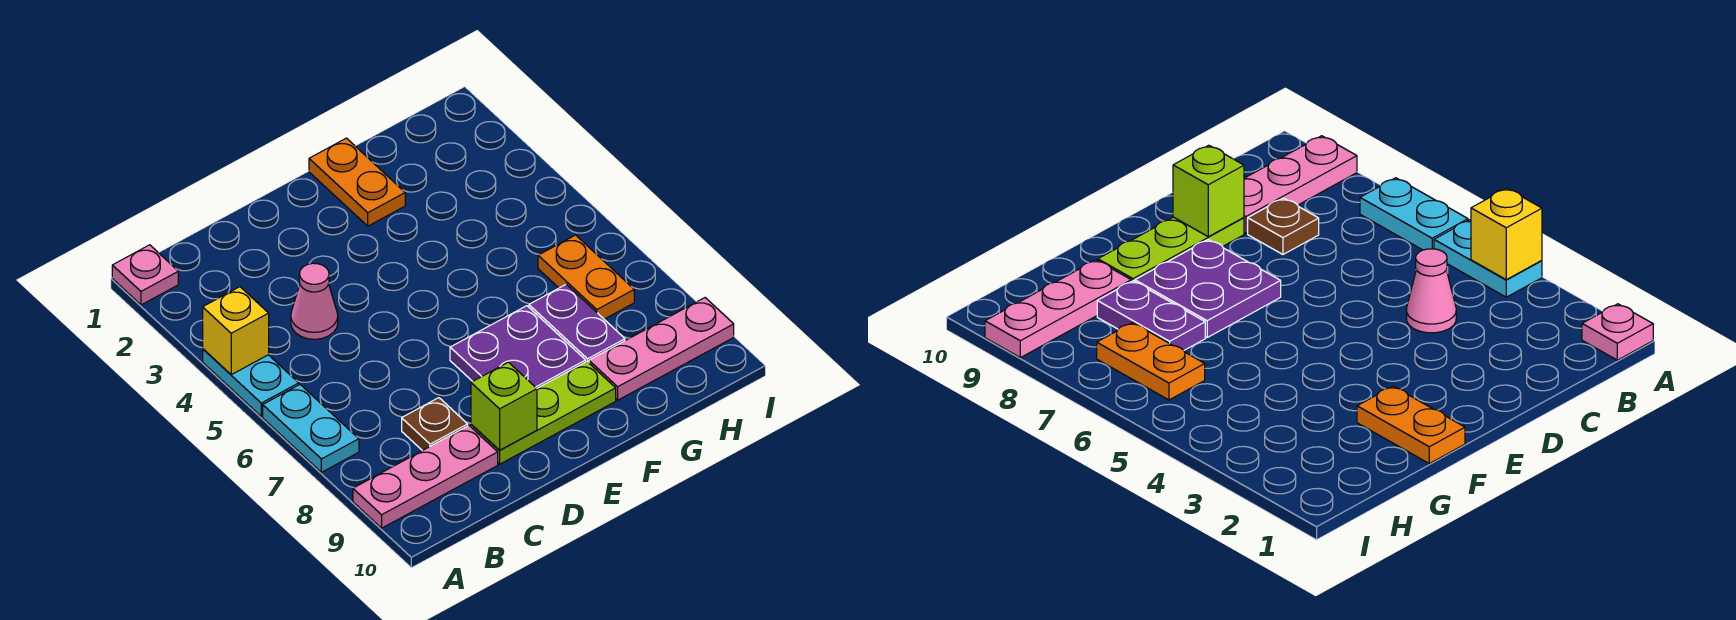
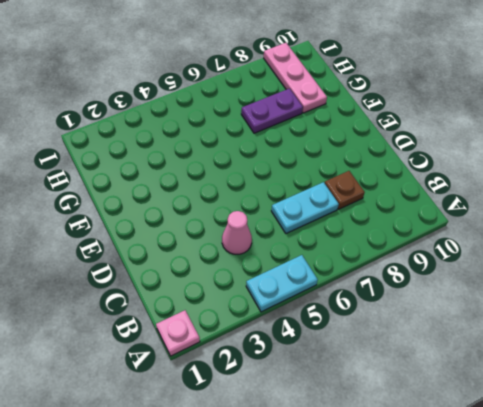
cyan plate C6:C7 level 1 -> cyan plate A6:A7 level 1
none -> pink plate A9:C9 level 1
none -> lime plate D9:F9 level 1
none -> purple plate E7:F8 level 1

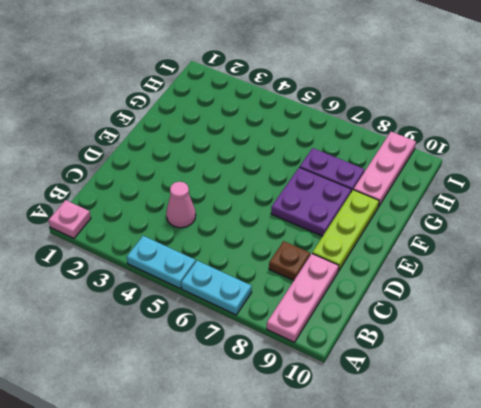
none -> orange plate F1:F2 level 1
none -> orange plate H6:H7 level 1
none -> yellow brick A4 level 2

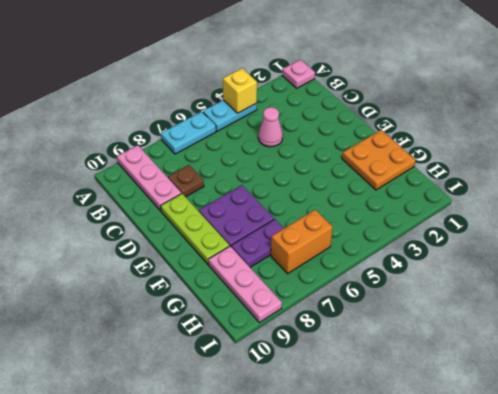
orange plate F1:G2 level 1 -> orange plate F1:F2 level 1
orange brick H6:H7 level 1 -> orange plate H6:H7 level 1
none -> lime brick D9 level 2

